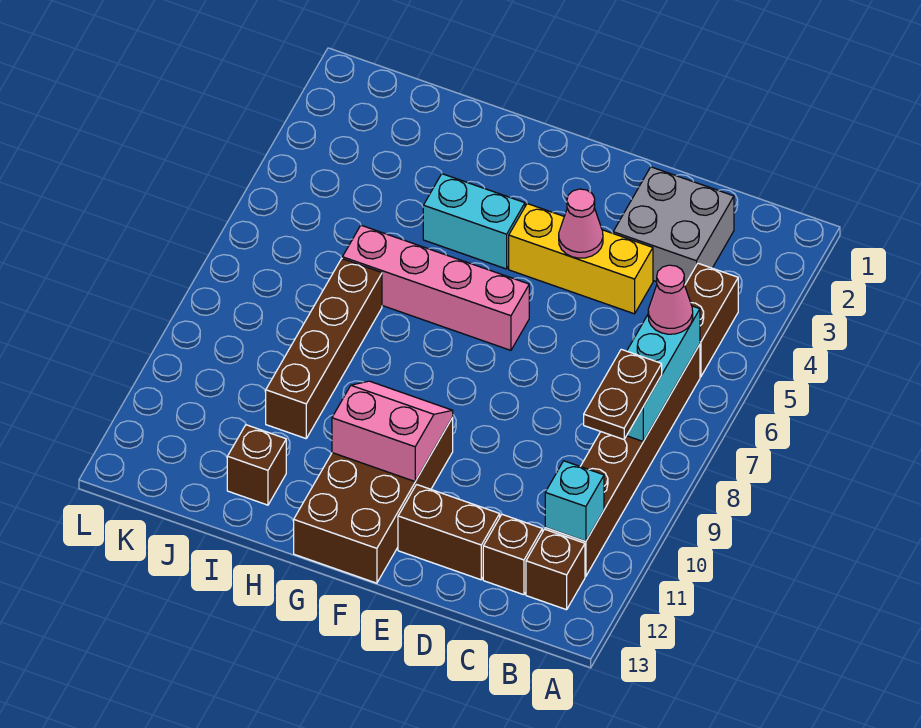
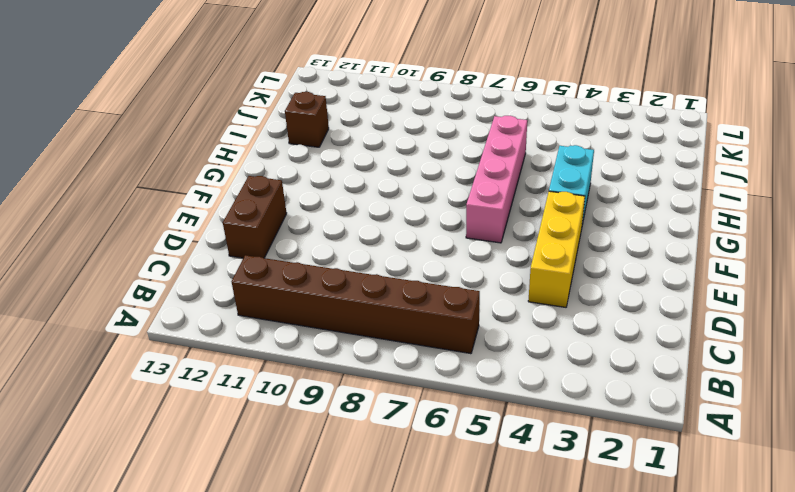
none -> brown brick B4:B5 level 1
none -> brown brick B12 level 1
none -> grey brick C2:D3 level 1

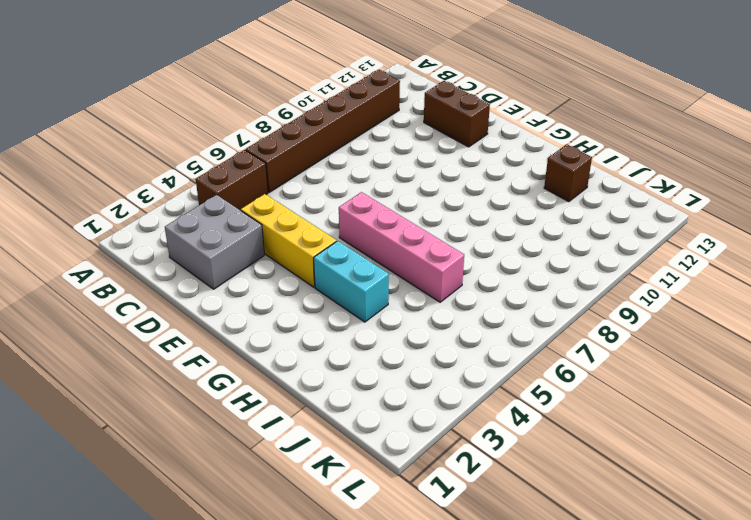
none -> brown brick B12 level 1
none -> brown brick C12 level 1
none -> brown brick F10:G13 level 1

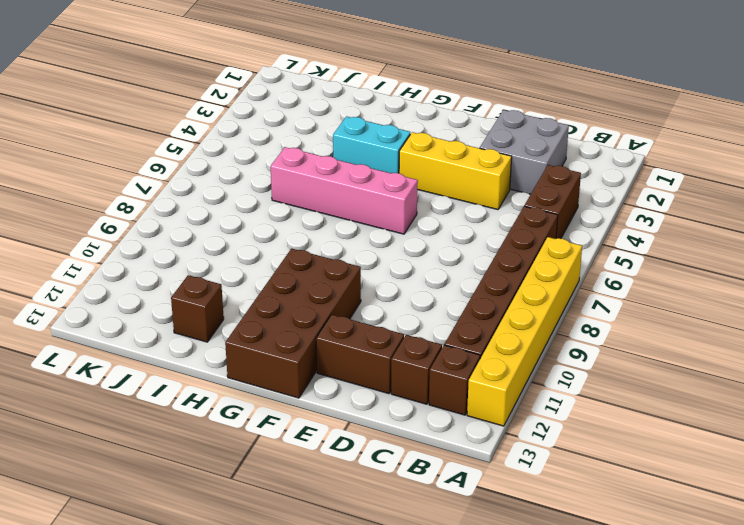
yellow brick A7:A12 level 1 -> none
none -> brown brick I7:I10 level 1
none -> cyan brick B6:B8 level 2
none -> cyan brick B11 level 2

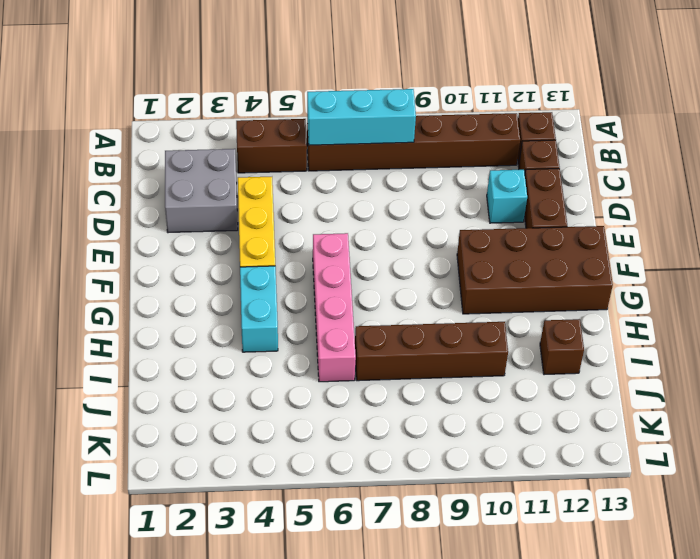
cyan brick D11 level 1 -> cyan brick B11 level 2
none -> pink cone E4 level 2
none -> pink slope F10:G11 level 2 top 11
none -> pink cone B6 level 3

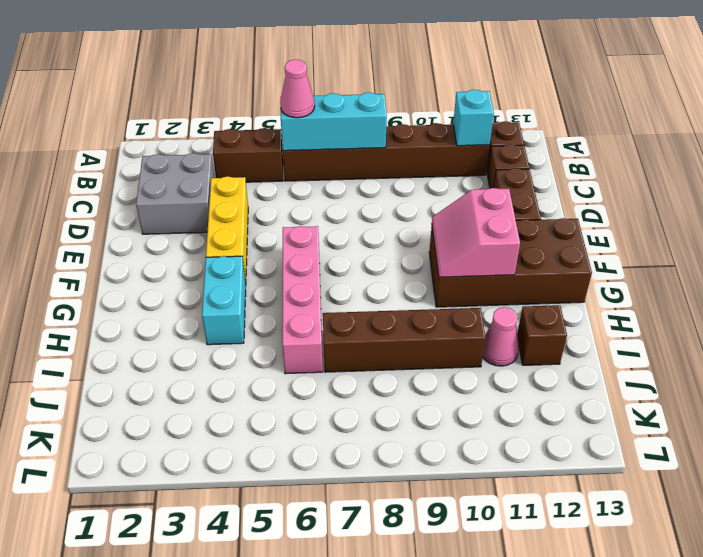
pink cone I11 level 1 -> pink cone E4 level 2
none -> brown plate B8:B9 level 3

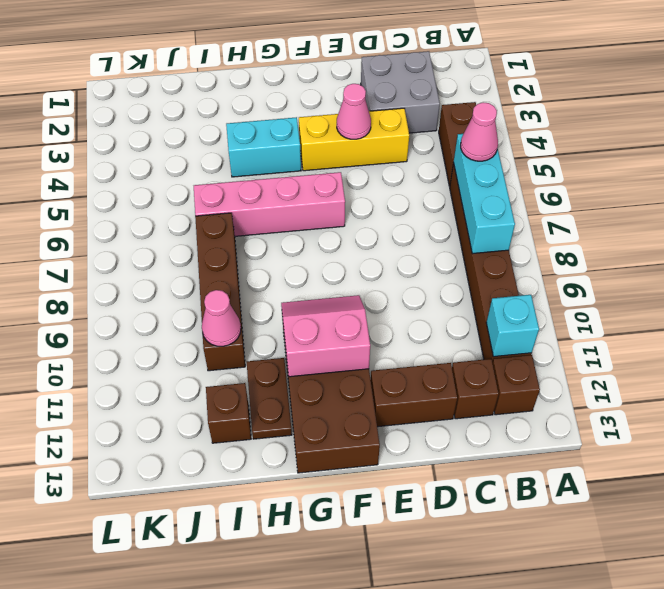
brown plate H11:H12 level 1 -> brown plate B8:B9 level 3
pink cone I10 level 2 -> none

